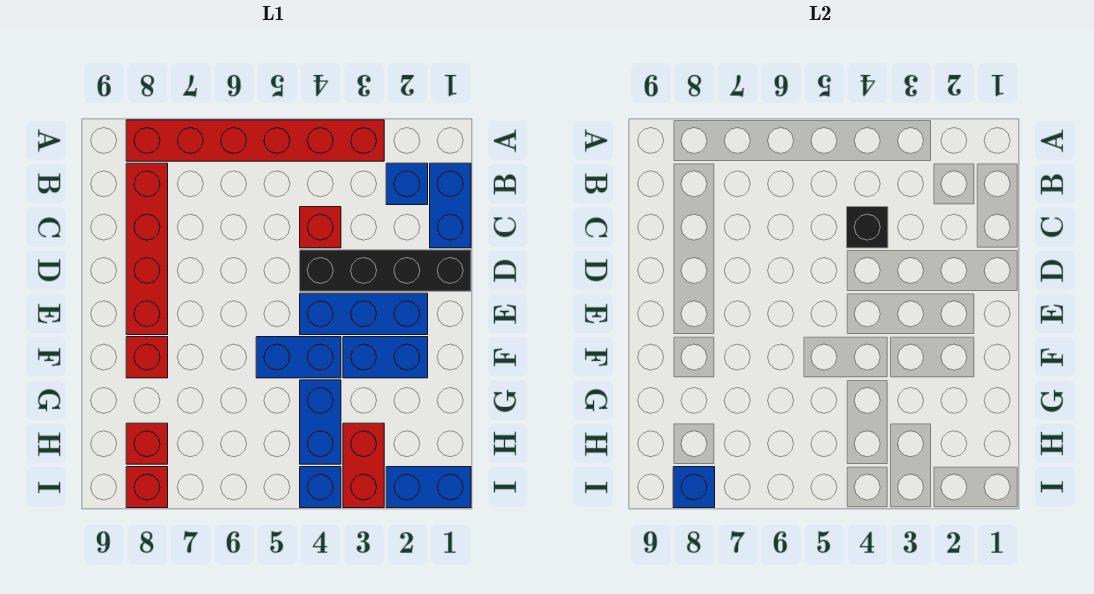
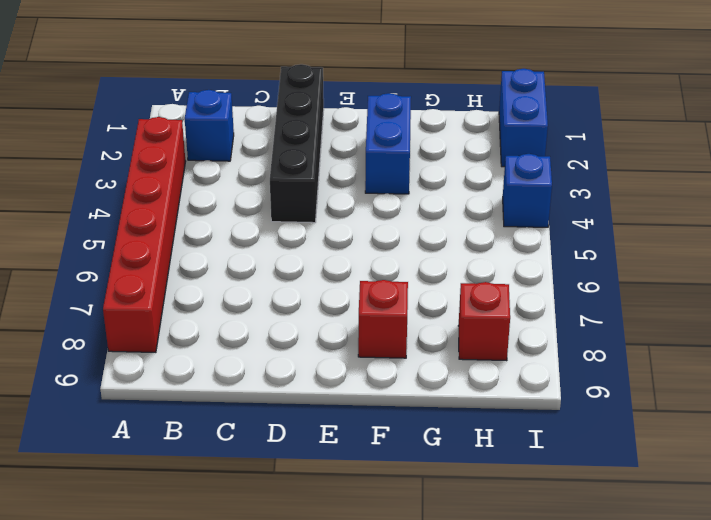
none -> blue brick B1:C1 level 1
none -> red brick B8:E8 level 1
none -> red brick C4 level 1

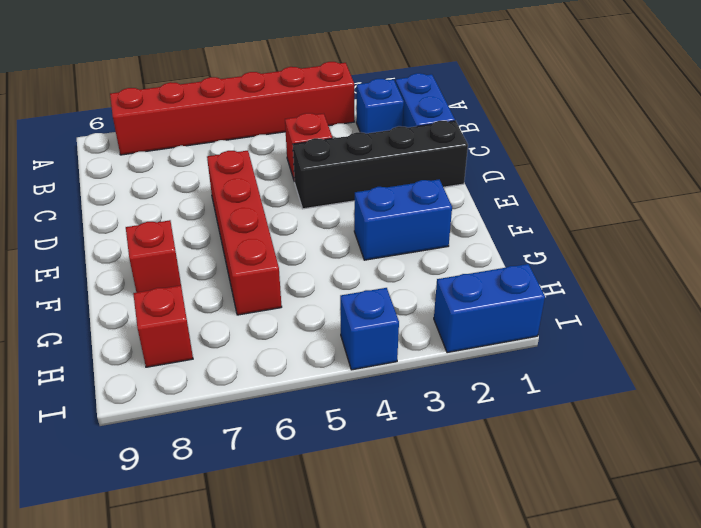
red brick D6:G6 level 1 -> red brick B8:E8 level 1
none -> blue brick E2:E4 level 1
none -> blue brick F4:F5 level 1
none -> blue brick G4:H4 level 1

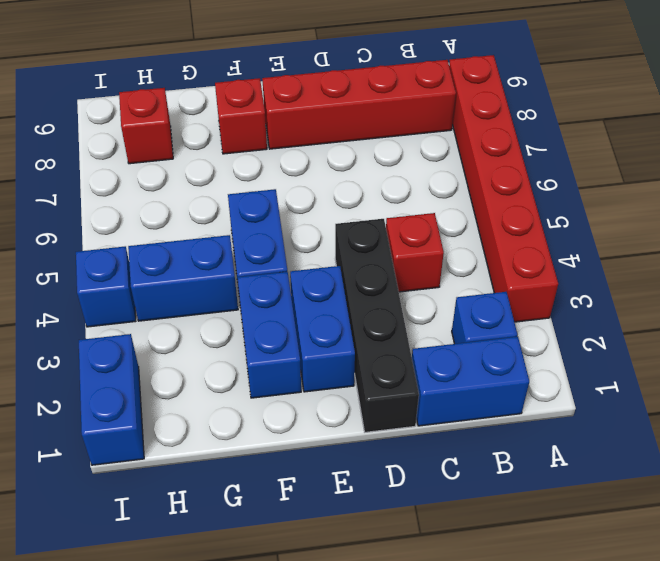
blue brick E2:E3 level 1 -> blue brick E2:E4 level 1
none -> red brick H3:I3 level 1
none -> red brick I8 level 1
none -> black brick C4 level 2

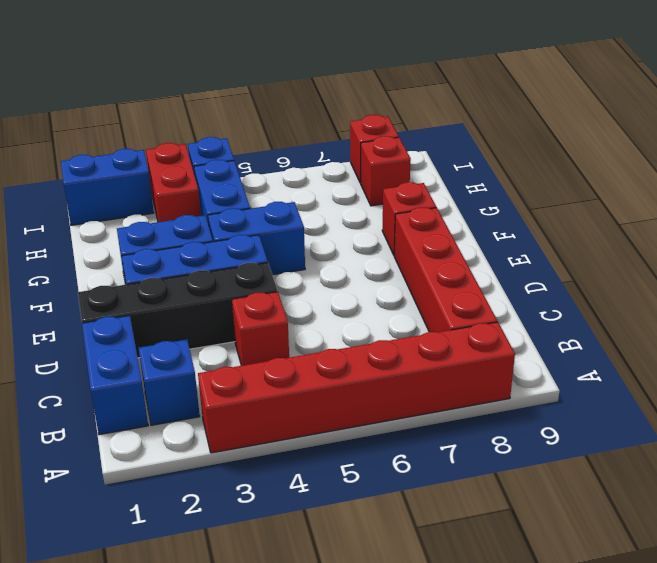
none -> black brick C4 level 2
none -> blue brick I8 level 2

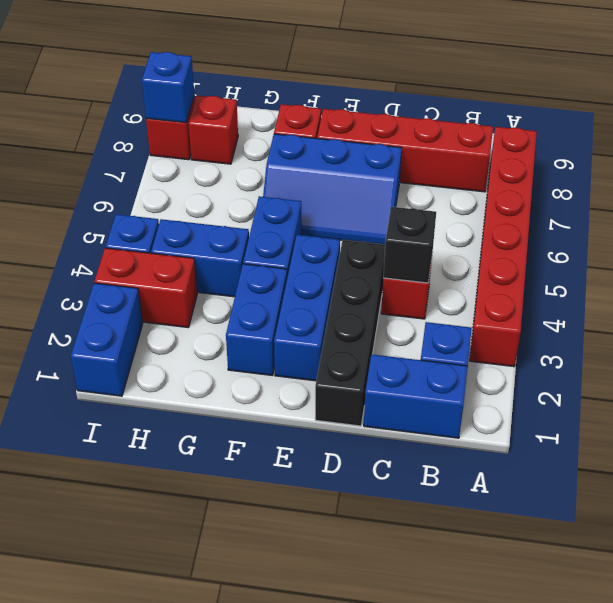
blue slope D6:F7 level 1 top 7 -> none

